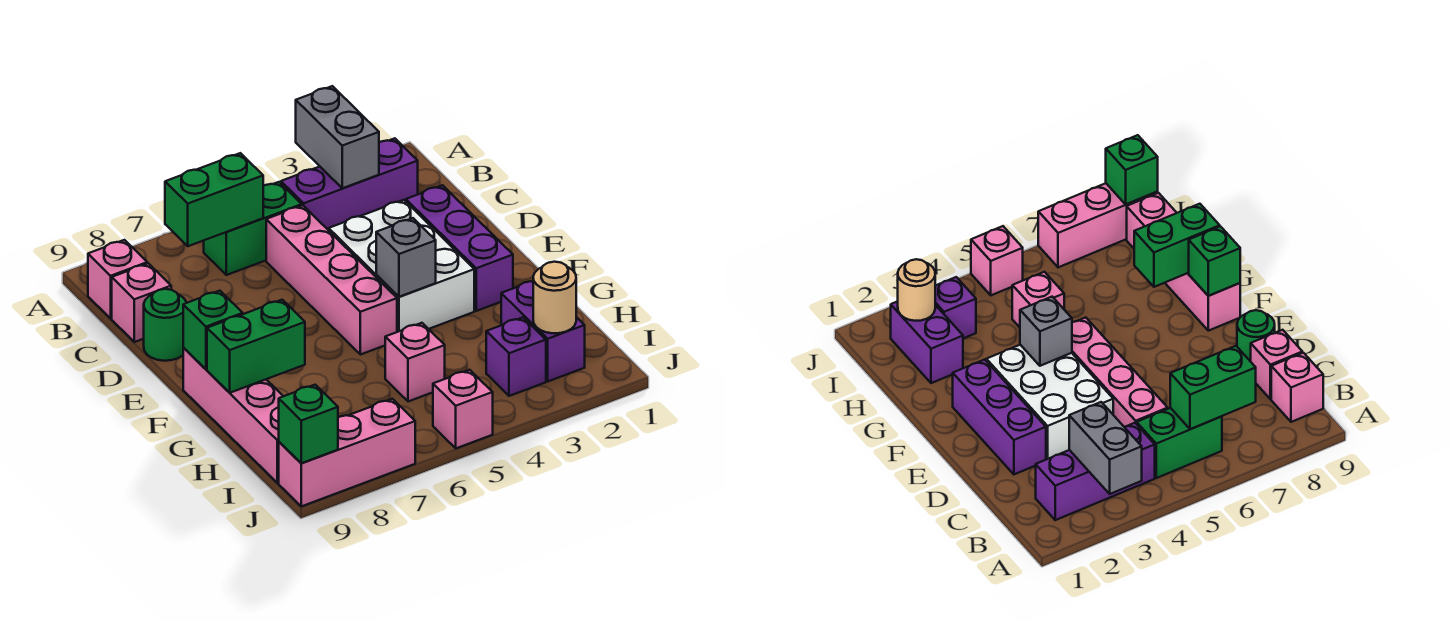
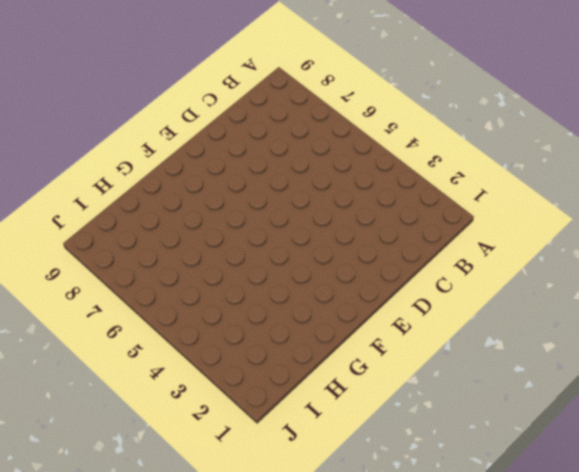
none -> purple brick B2:B4 level 1
none -> green brick B5:B6 level 1
none -> pink brick B9 level 1

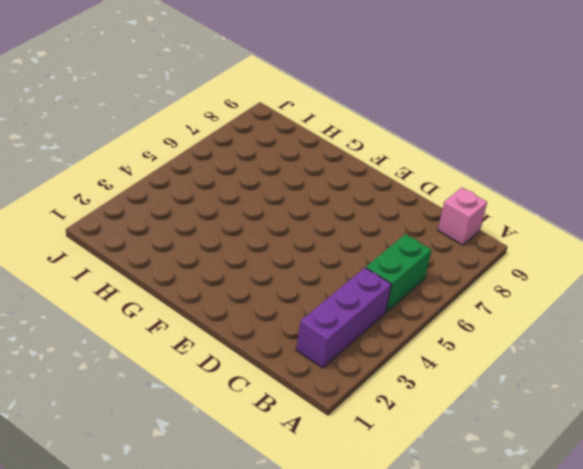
none -> pink brick C5:F5 level 1
none -> pink brick C9 level 1
none -> purple brick D2:F2 level 1

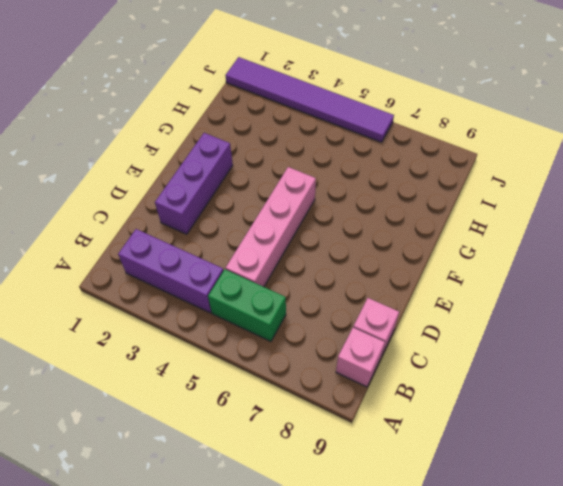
purple tile J1:J6 level 1 -> pink brick J5 level 1
none -> white brick D3:F4 level 1
none -> green round brick D9 level 1
none -> pink brick F9:I9 level 1

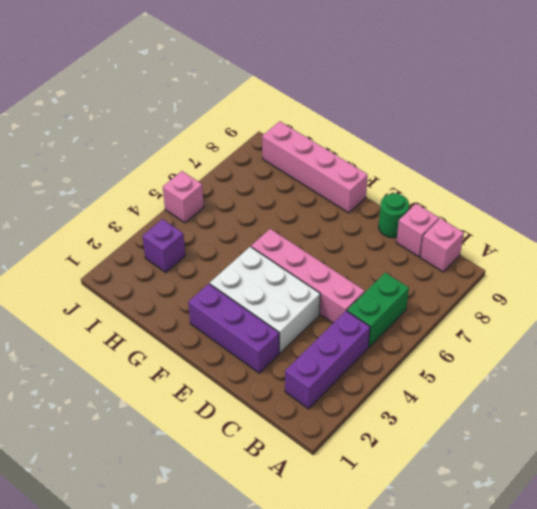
none -> purple brick H2:I2 level 1
none -> pink brick H5 level 1
none -> pink brick J7:J9 level 1

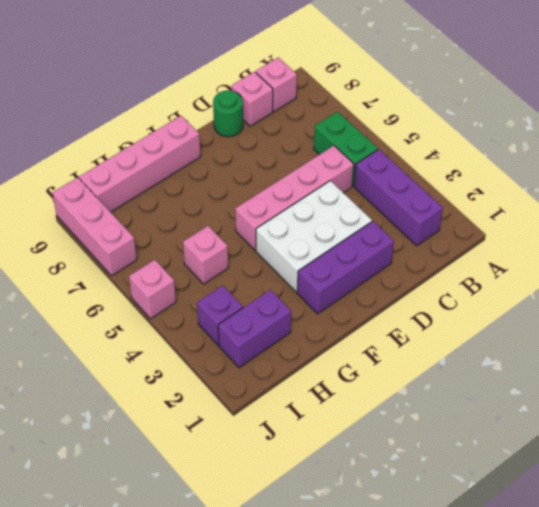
none -> grey brick A3:B3 level 2
none -> green brick B6:B7 level 2
none -> grey brick F4 level 2

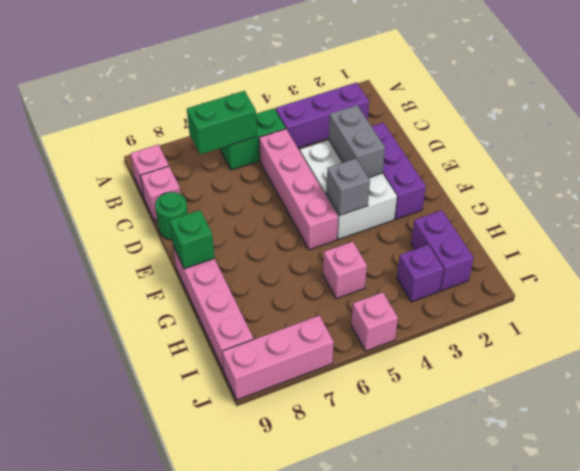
grey brick D3:E3 level 2 -> grey brick A3:B3 level 2
none -> green brick G8:G9 level 2
none -> tan round brick I2 level 2
none -> green brick J9 level 2

